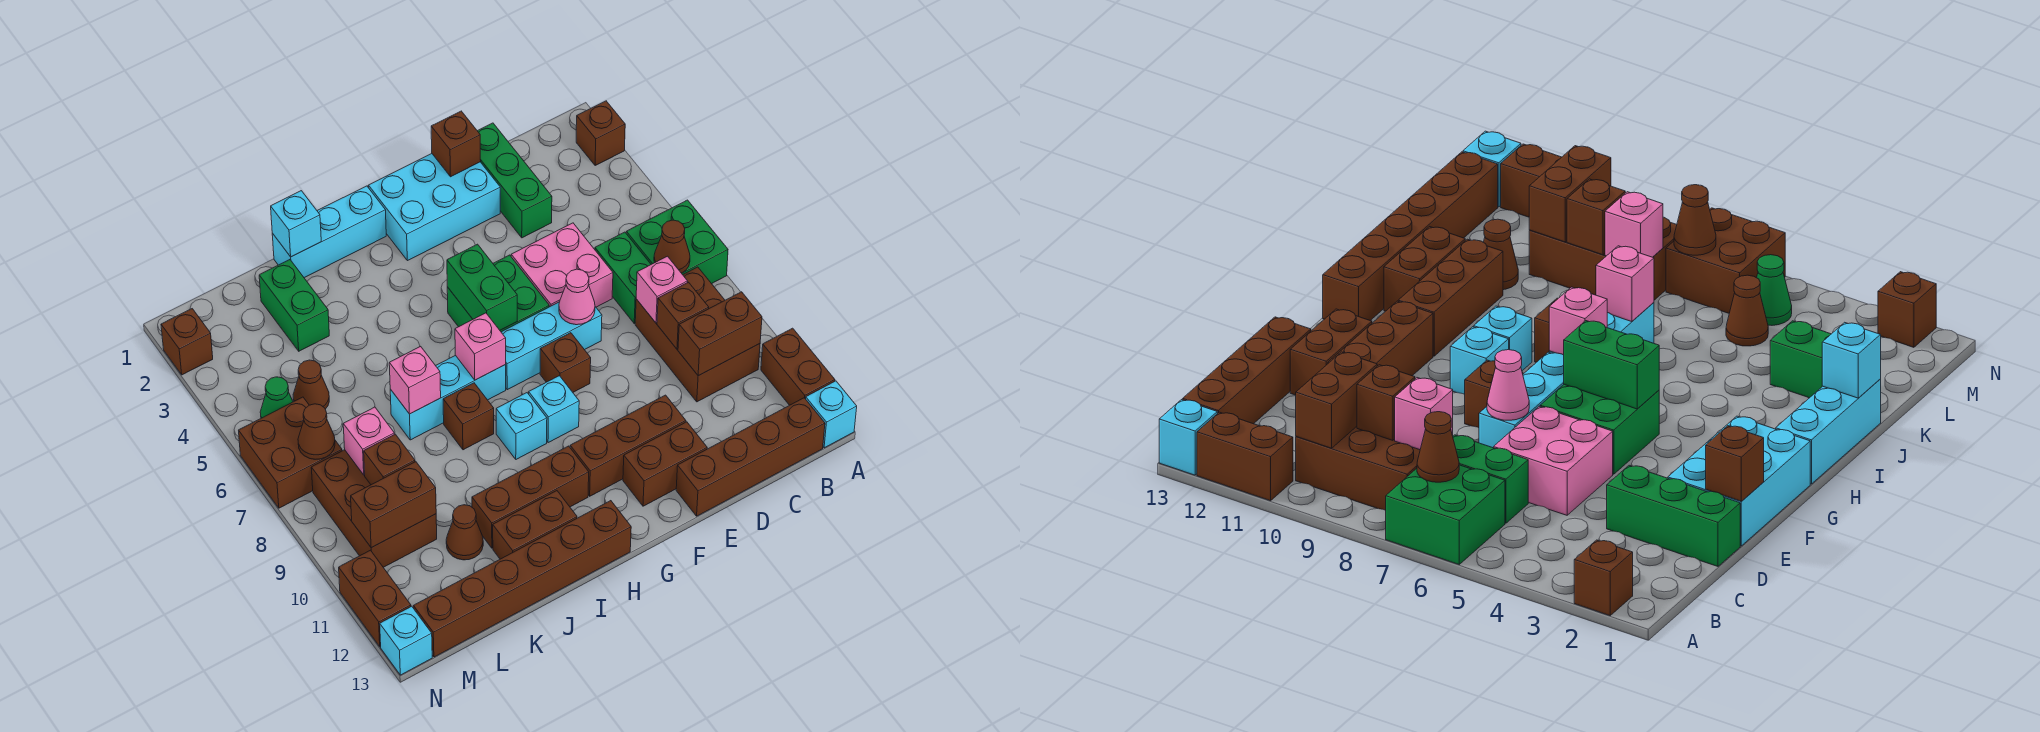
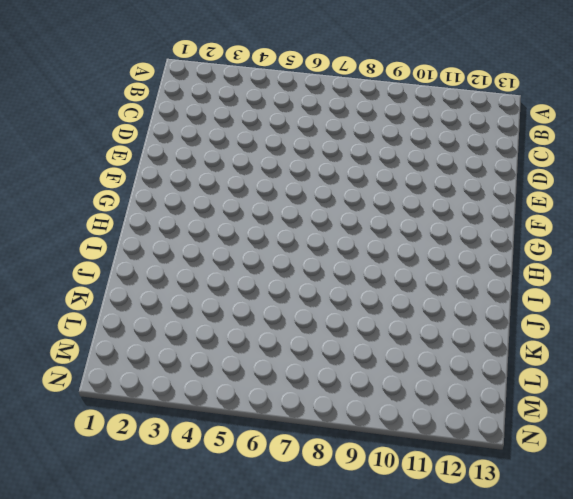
none -> brown brick A2 level 1
none -> green brick A6:B7 level 1
none -> brown brick A11:A12 level 1
none -> cyan brick A13 level 1

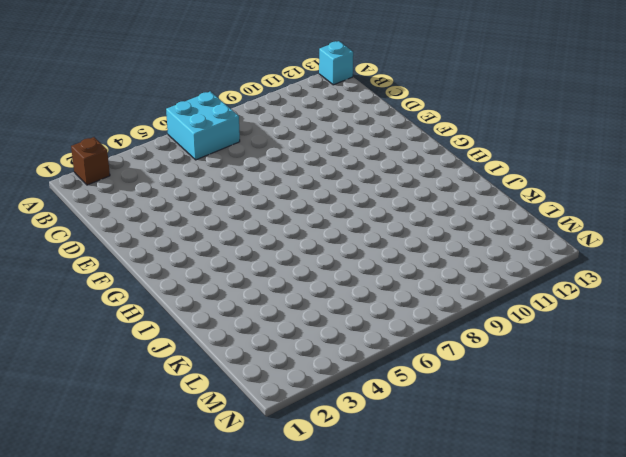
cyan brick A6:B7 level 1 -> green brick A6:B7 level 1
none -> brown brick A11:A12 level 1
none -> brown brick B8:C10 level 1
none -> brown brick B13:E13 level 1
none -> green brick C6:C7 level 1

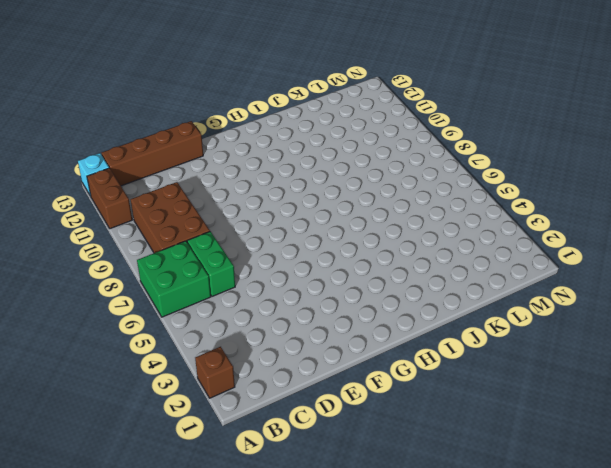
none -> green brick D1:D3 level 1
none -> pink brick D5:E6 level 1
none -> cyan brick E1:G2 level 1
none -> cyan brick E7:G7 level 1

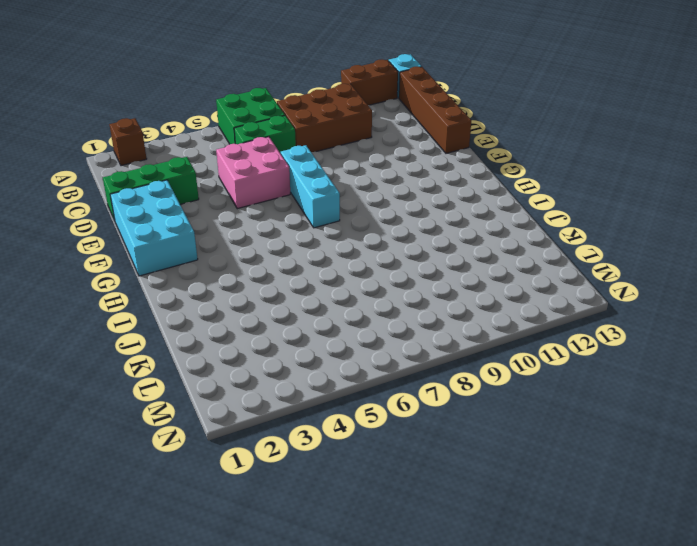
none -> brown brick E11:G11 level 1
none -> brown brick E12:F12 level 1
none -> green brick F5:G6 level 1
none -> brown brick F8 level 1

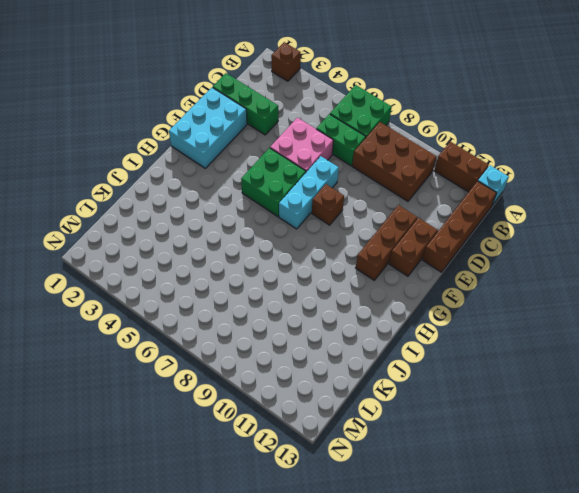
none -> cyan brick G9 level 1
none -> cyan brick H1:J1 level 1
none -> cyan brick H7:J7 level 1
none -> cyan brick H9 level 1

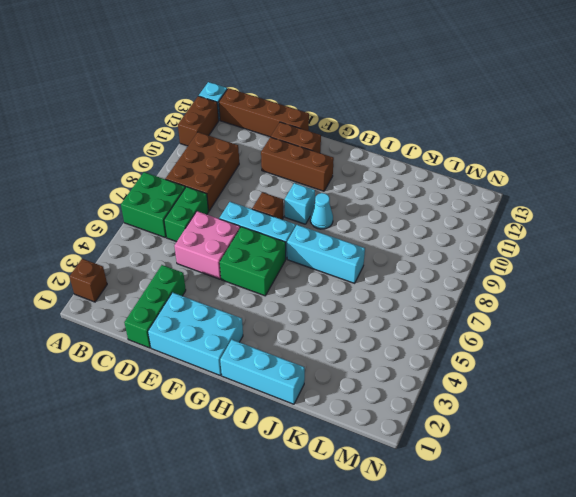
cyan cone H9 level 1 -> cyan brick H9 level 1
none -> brown brick H11:J11 level 1
none -> brown brick H13:M13 level 1
none -> brown brick I8 level 1
none -> brown brick I12:J12 level 1

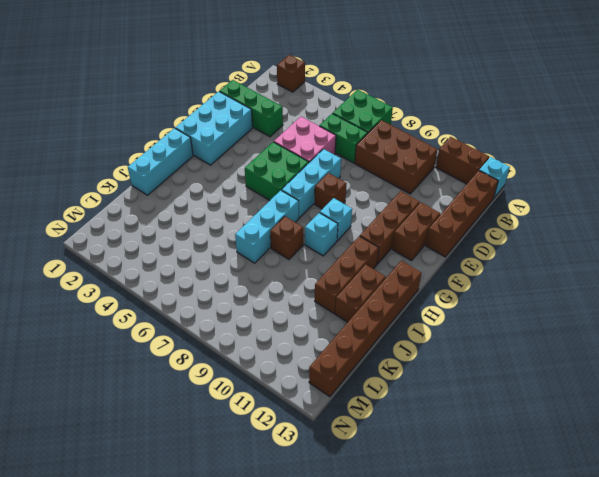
none -> green brick K2:K3 level 1
none -> brown cone K11 level 1
none -> brown cone L5 level 1
none -> brown brick L8:M10 level 1

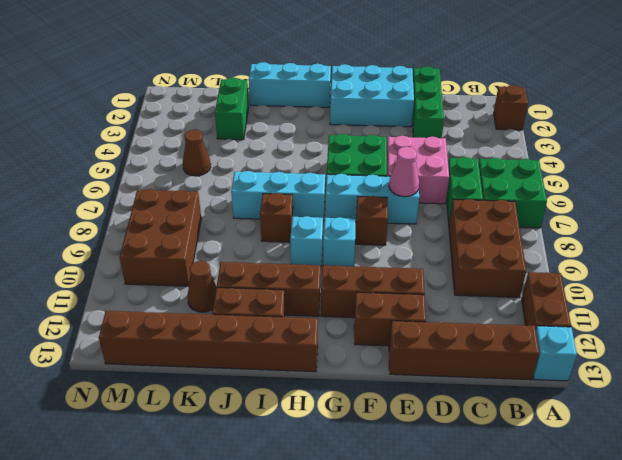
none -> green cone M5 level 1
none -> brown brick M6:N7 level 1
none -> brown brick N2 level 1
none -> brown brick N11:N12 level 1

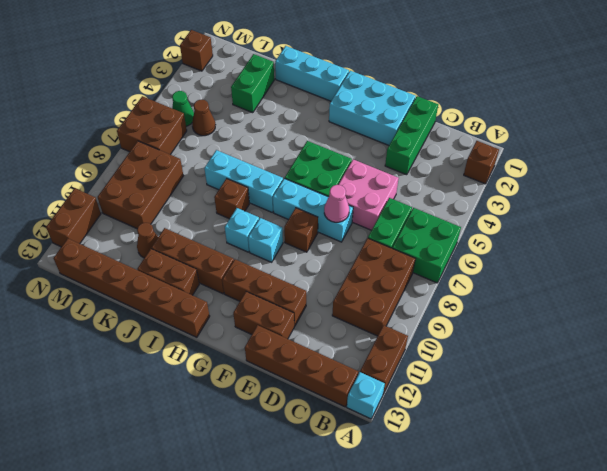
none -> cyan brick N13 level 1
none -> brown cone B7 level 2
none -> brown brick B10:C10 level 2
none -> pink brick C8 level 2

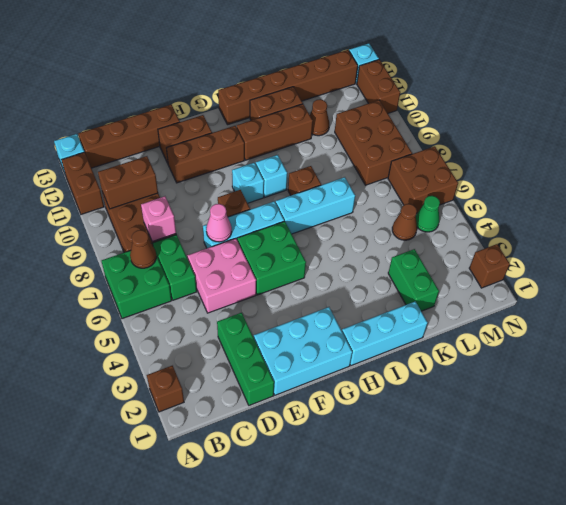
none -> brown brick C9 level 2
none -> brown brick E1 level 2
none -> green brick G5:G6 level 2
none -> pink brick H7 level 2

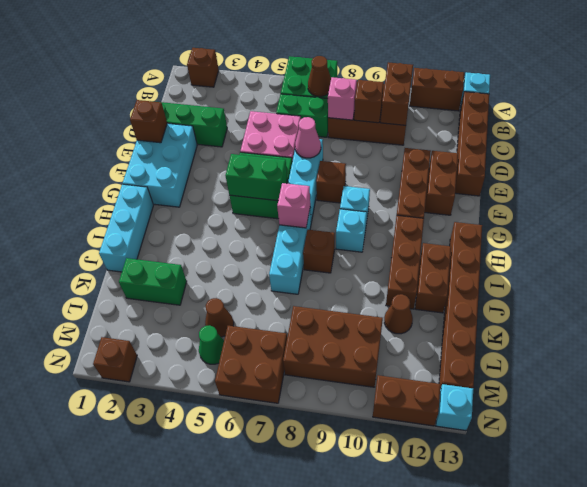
none -> cyan brick J1 level 2
none -> pink brick J7 level 2
none -> pink brick L8 level 2
none -> brown brick L9 level 2

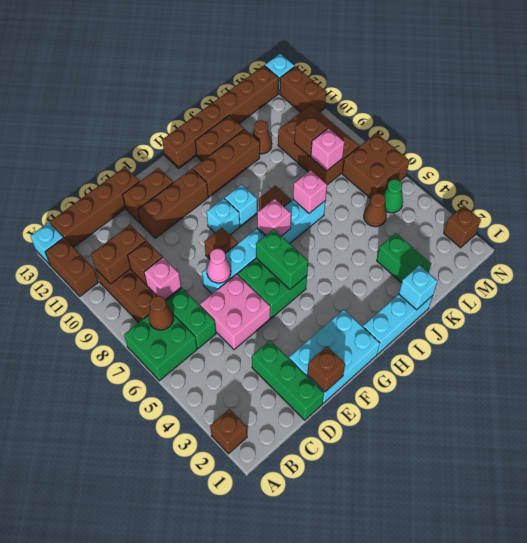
none -> brown brick L10:M10 level 2
none -> brown cone M7 level 2

